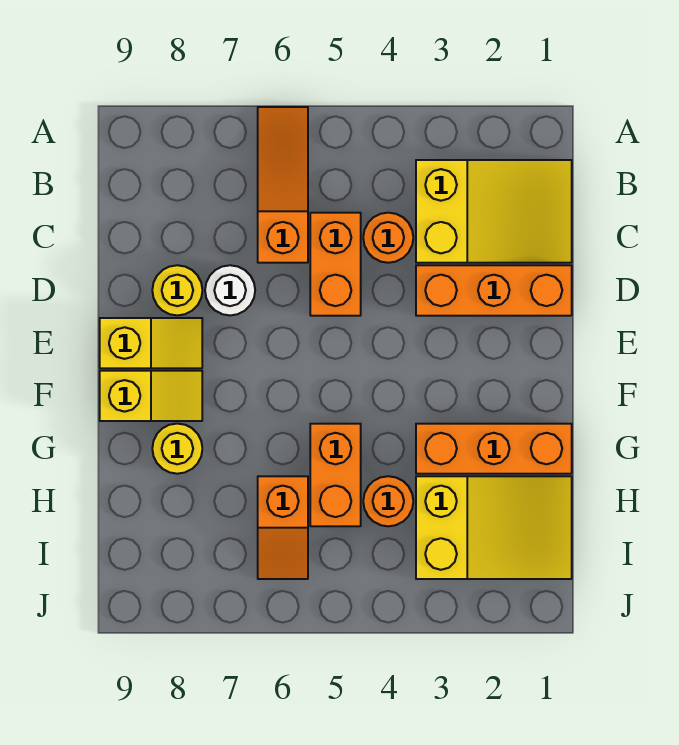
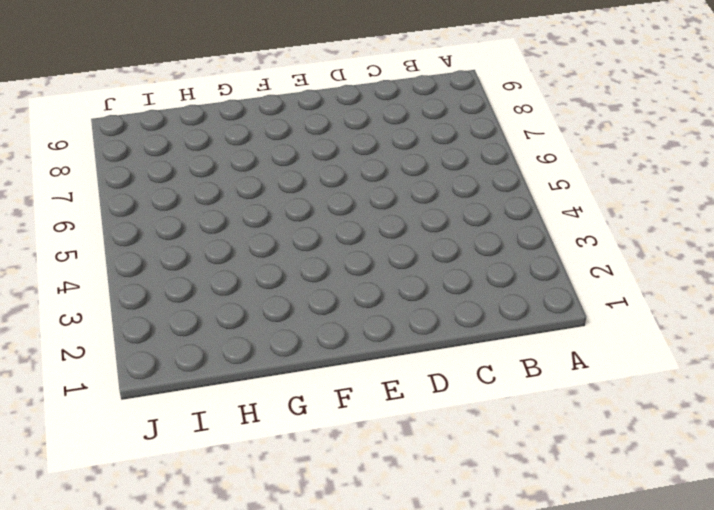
none -> orange slope A6:C6 level 1 top C
none -> yellow slope B1:C3 level 1 top 3
none -> orange round brick C4 level 1

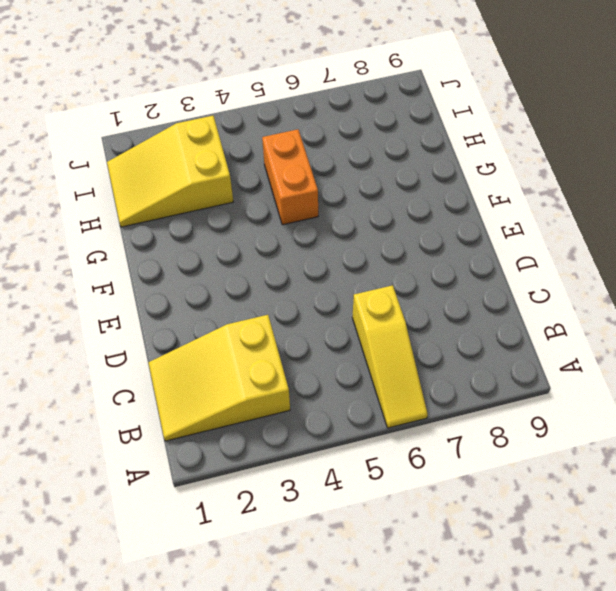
yellow slope A6:C6 level 1 top C -> orange slope A6:C6 level 1 top C
none -> orange round brick C4 level 1
none -> orange brick C5:D5 level 1
none -> orange brick D1:D3 level 1

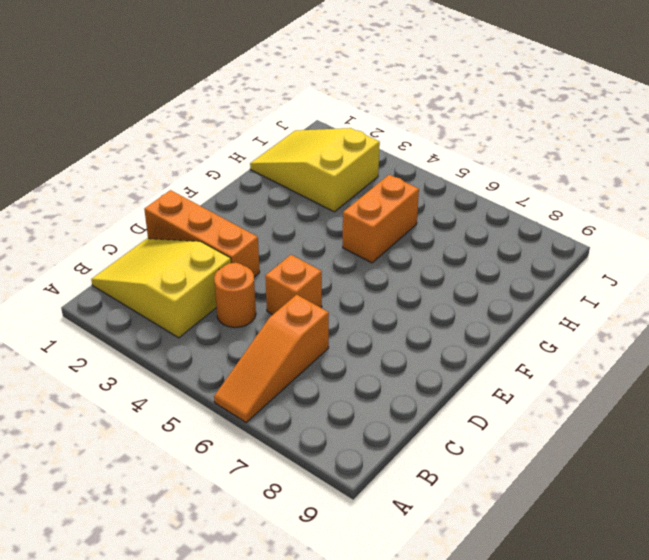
orange brick D5 level 1 -> orange brick C5:D5 level 1
none -> white round brick D7 level 1
none -> yellow round brick D8 level 1
none -> yellow slope E8:E9 level 1 top 9

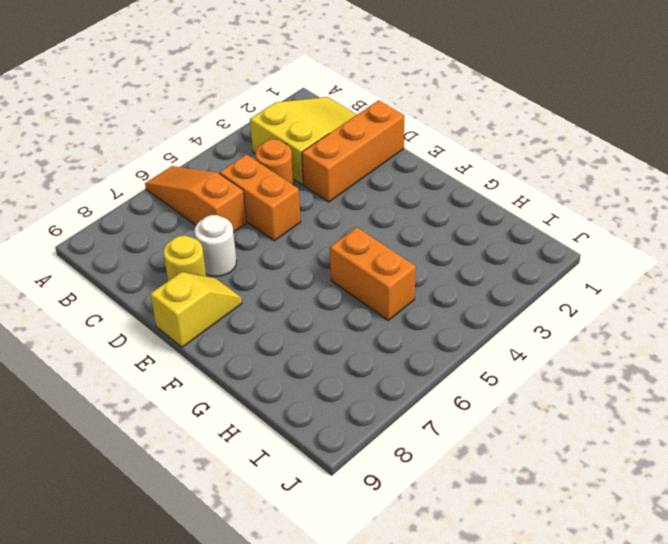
none -> yellow slope F8:F9 level 1 top 9
none -> orange brick G1:G3 level 1
none -> yellow round brick G8 level 1

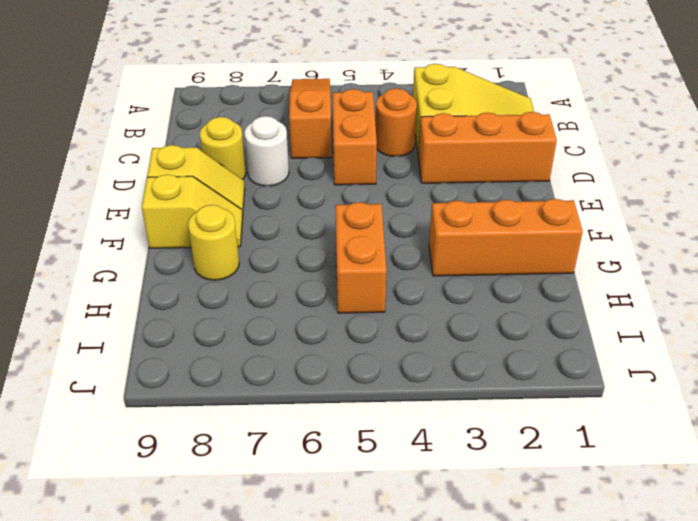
none -> yellow slope H1:I3 level 1 top 3
none -> orange round brick H4 level 1
none -> orange slope H6:I6 level 1 top H

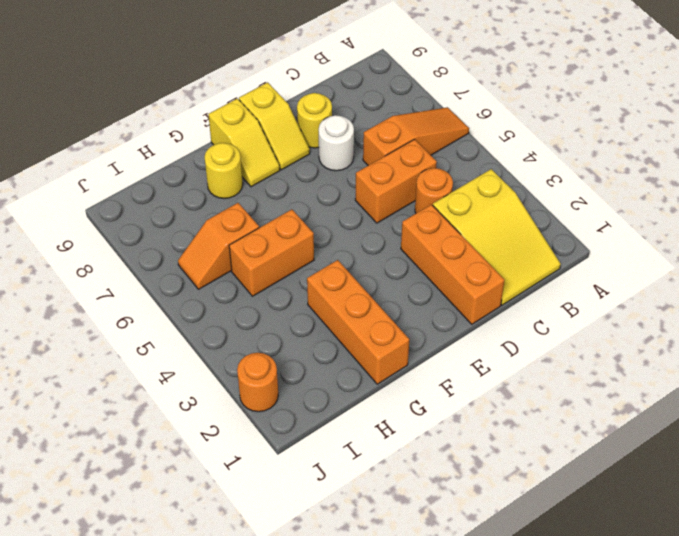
orange round brick J2 level 1 -> orange round brick H4 level 1
none -> yellow slope H1:I3 level 1 top 3

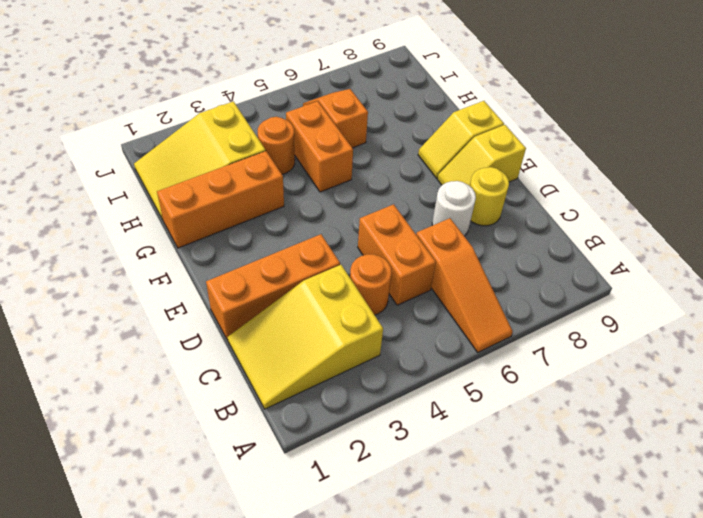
none -> yellow round brick G8 level 1

